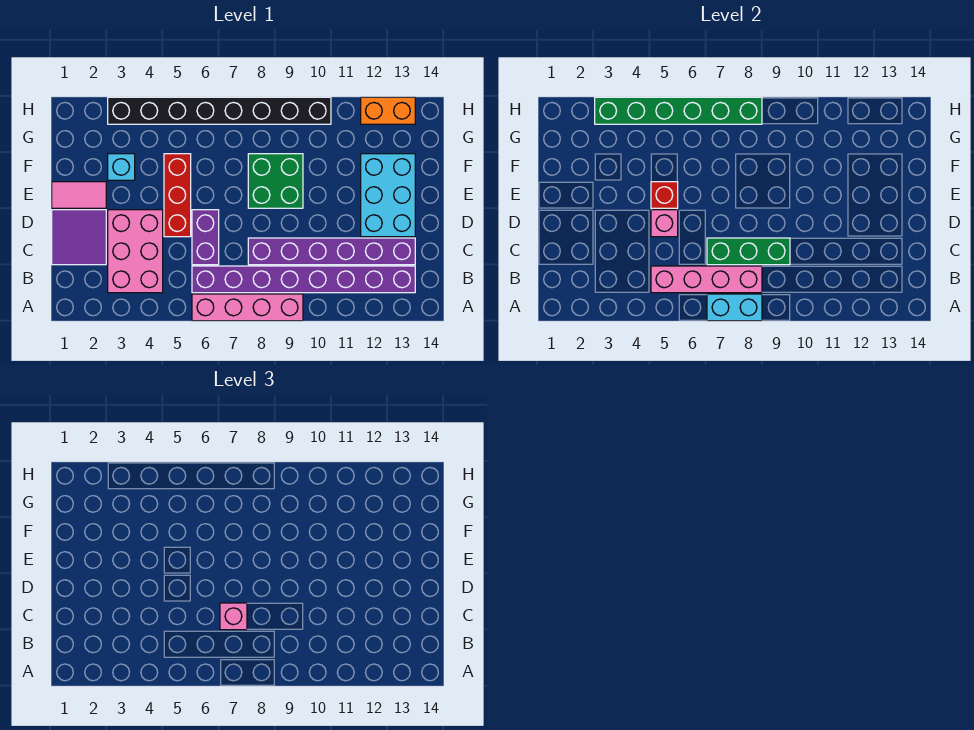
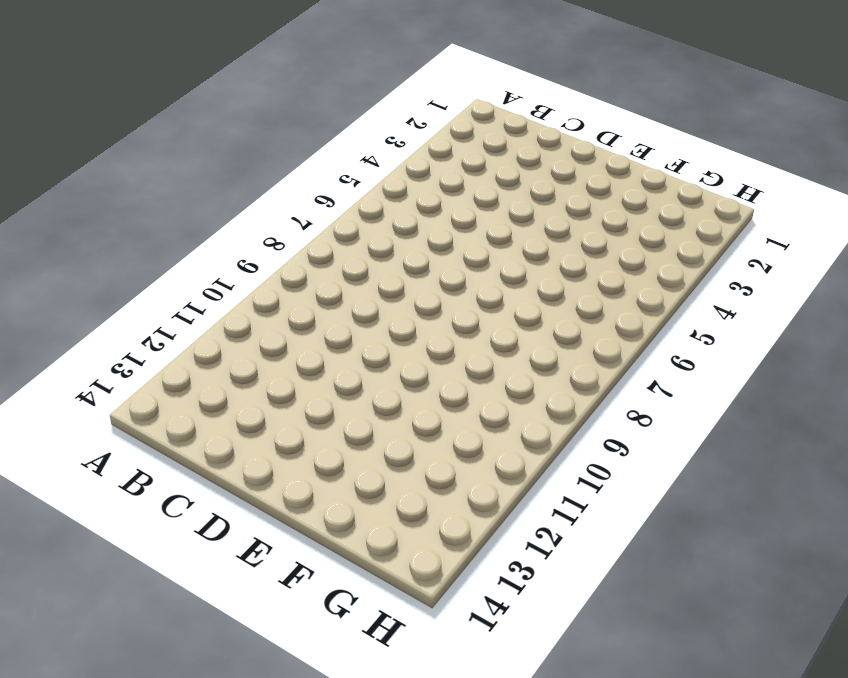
none -> pink brick A6:A9 level 1
none -> pink brick B3:D4 level 1
none -> purple brick B6:B13 level 1

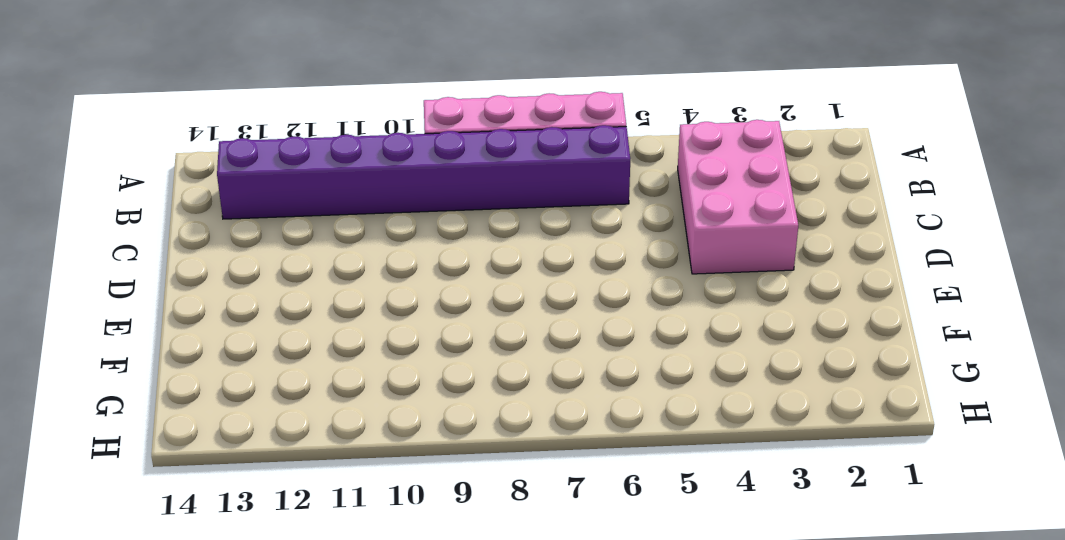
none -> purple tile C1:D2 level 1
none -> purple brick C6:D6 level 1
none -> purple brick C8:C13 level 1

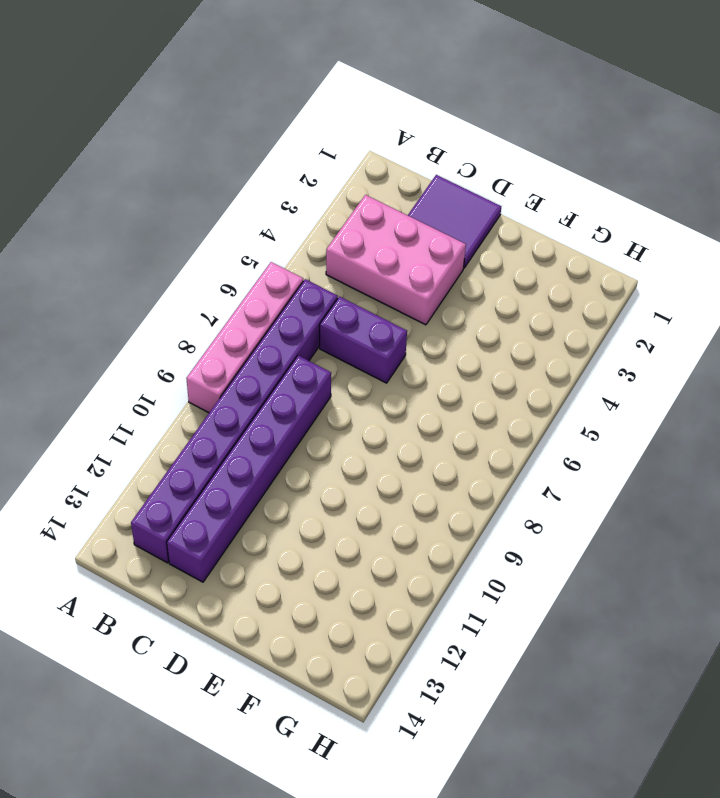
none -> red brick D5:F5 level 1
none -> cyan brick D12:F13 level 1
none -> pink tile E1:E2 level 1

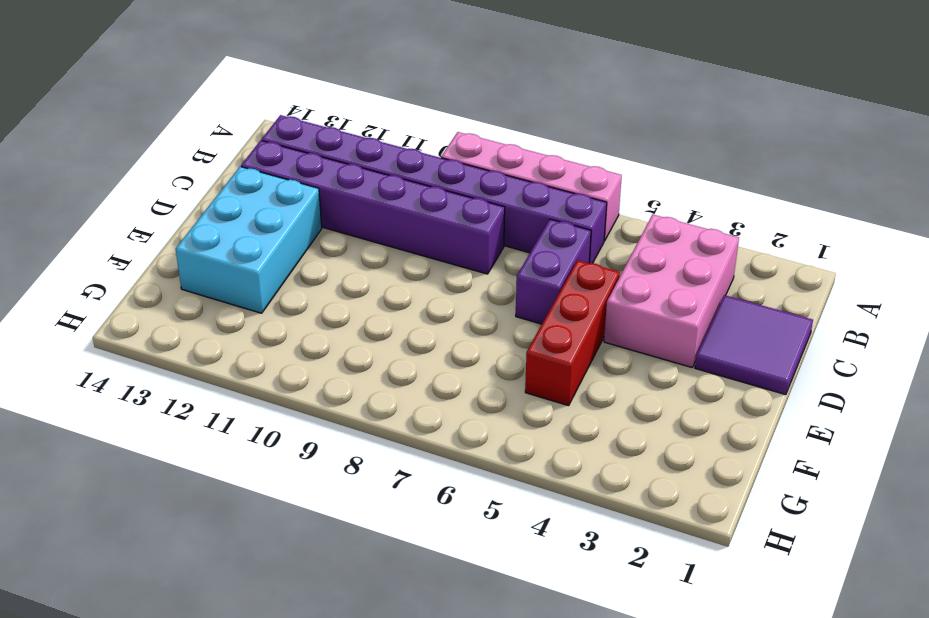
none -> pink tile E1:E2 level 1
none -> green brick E8:F9 level 1
none -> cyan brick F3 level 1

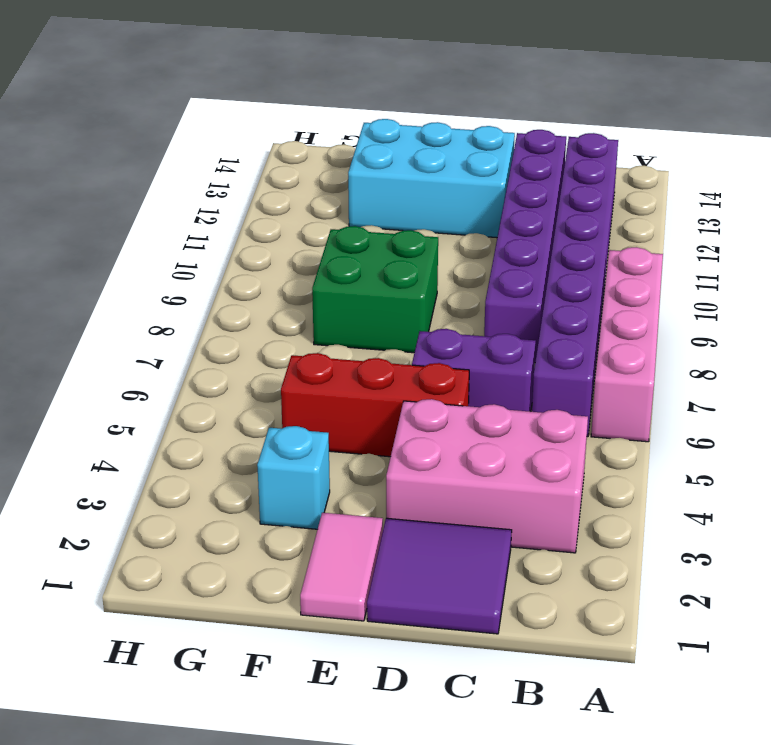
none -> black brick H3:H10 level 1
none -> orange brick H12:H13 level 1
none -> cyan brick A7:A8 level 2

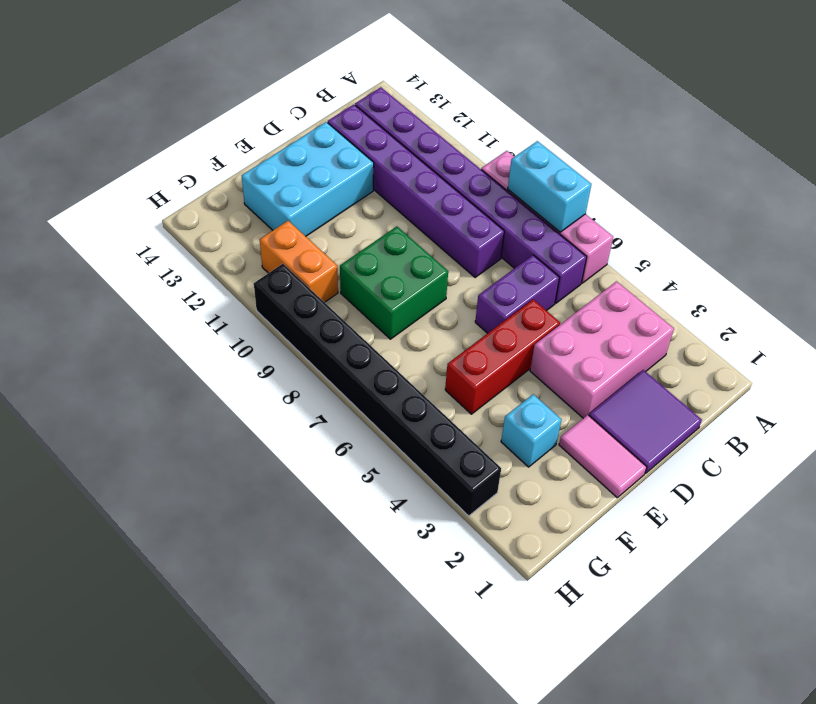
orange brick G10:G11 level 1 -> orange brick H12:H13 level 1
none -> pink brick B5:B8 level 2
none -> green brick C7:C9 level 2
none -> pink brick D5 level 2

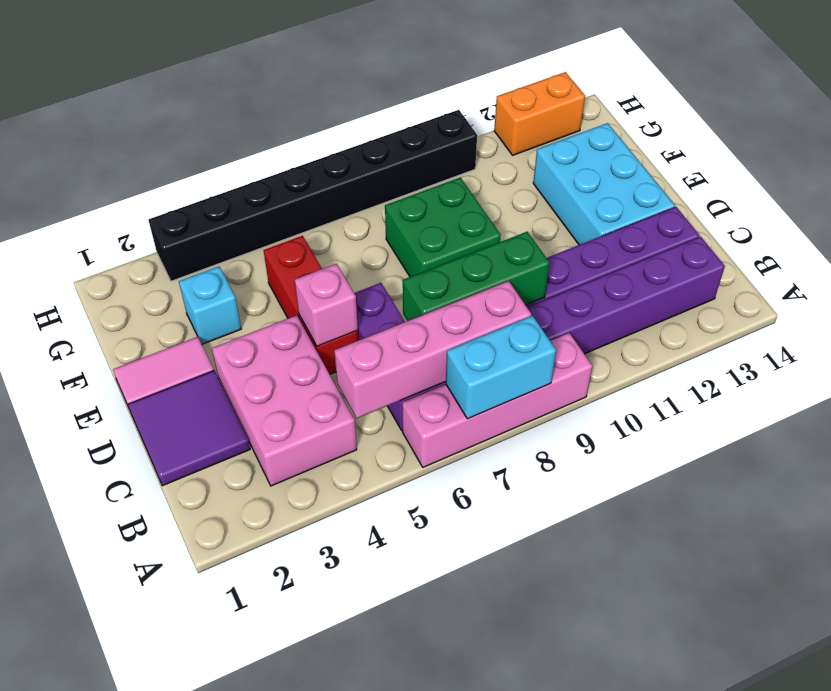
none -> red brick E5 level 2
none -> green brick H3:H8 level 2
none -> pink brick C7 level 3

